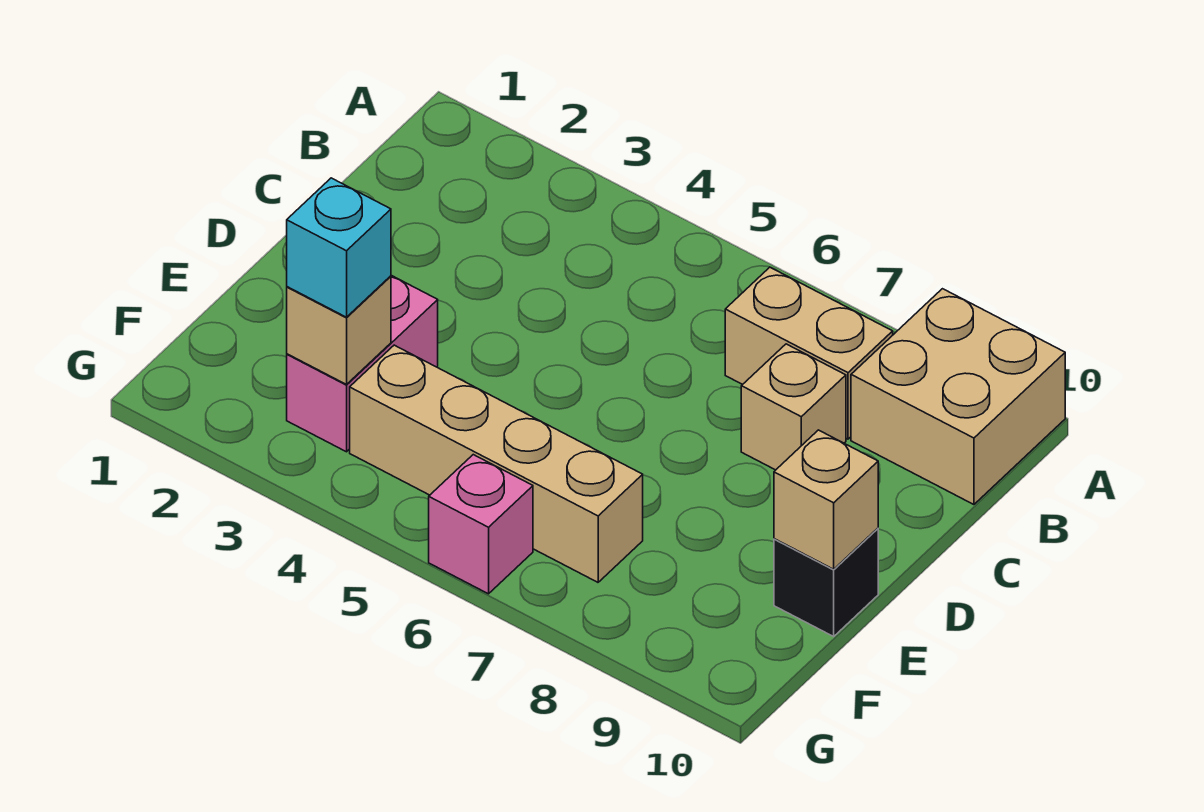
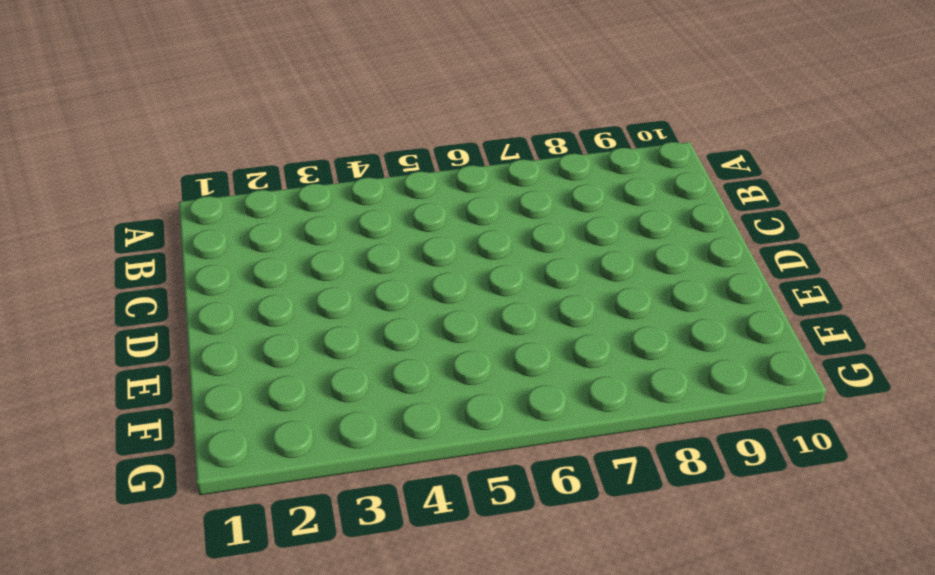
none -> tan brick A9:B10 level 1
none -> tan brick B7:B8 level 1

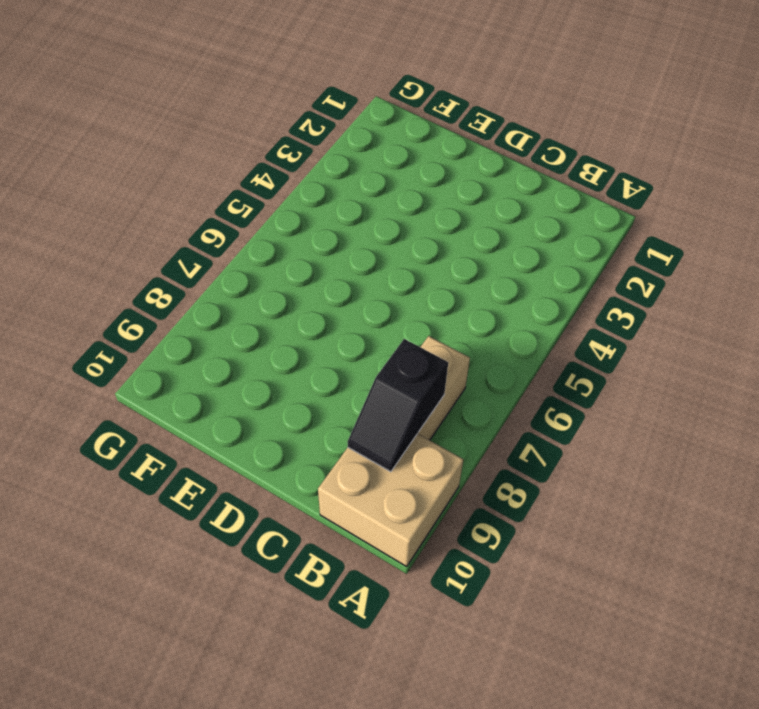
black slope B8:B9 level 2 top 8 -> none
none -> tan brick C8 level 1
none -> pink brick E3:F3 level 1

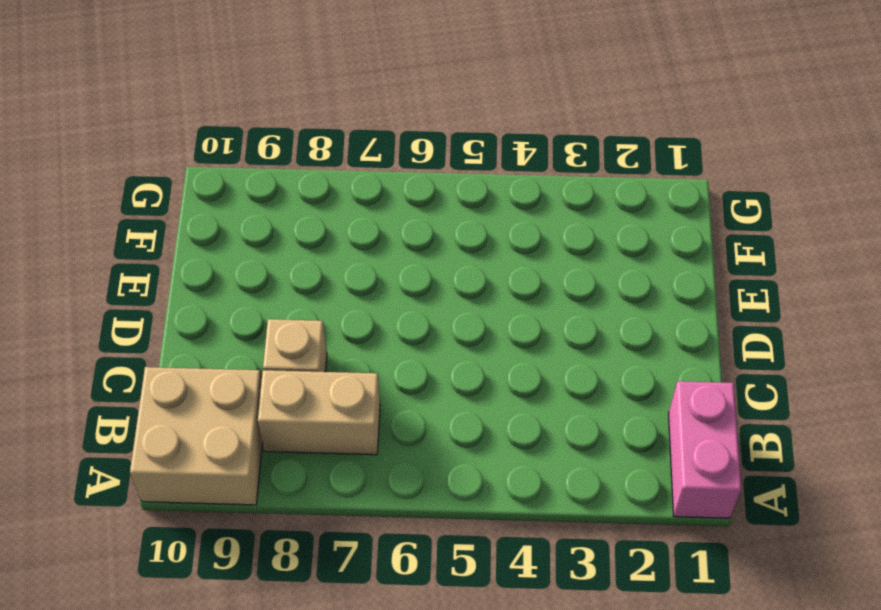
pink brick A1:B1 level 1 -> pink brick E3:F3 level 1
none -> black brick E10 level 1
none -> tan brick F4:F7 level 1

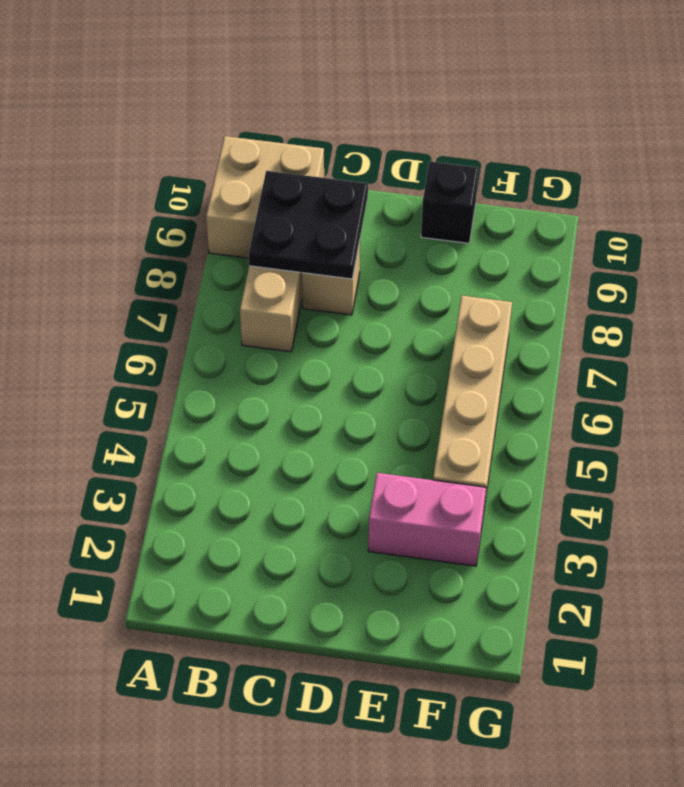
black plate B8:C9 level 2 -> none
none -> pink brick G6 level 1
none -> tan brick E10 level 2

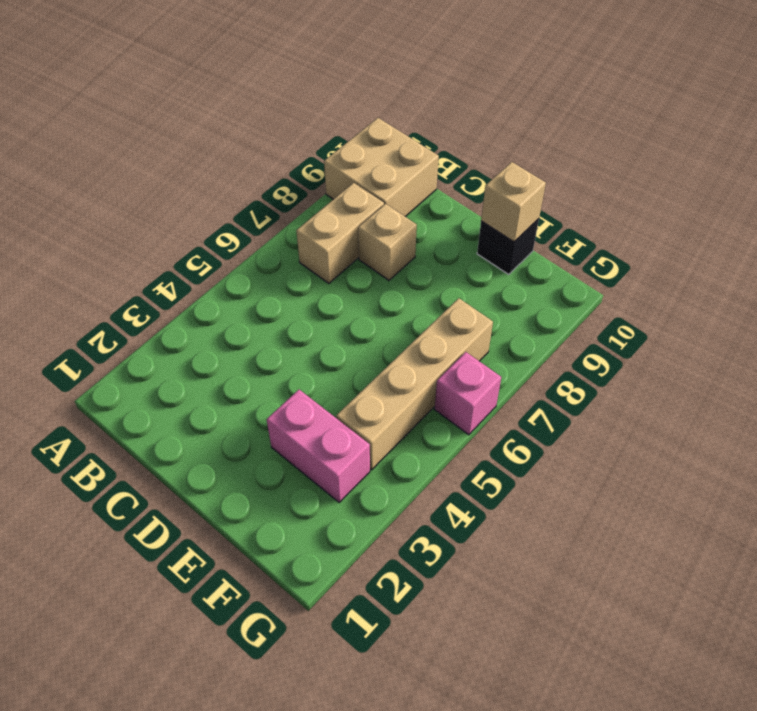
none -> tan brick F3 level 2
none -> cyan brick F3 level 3

